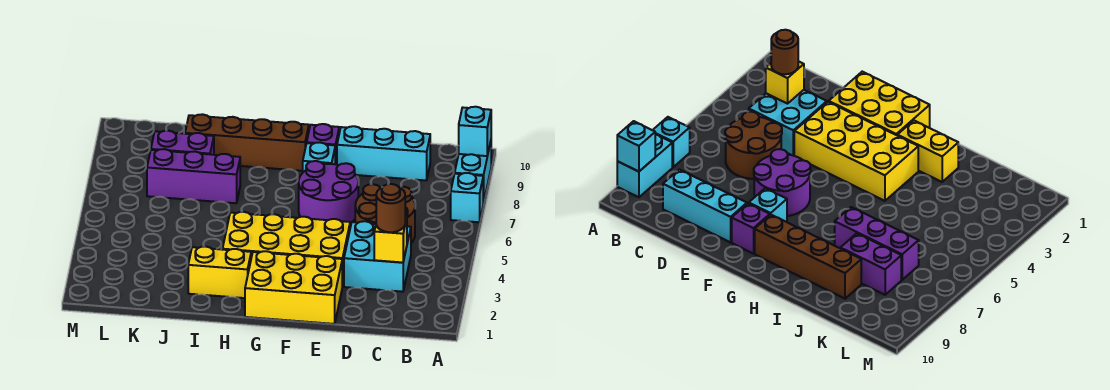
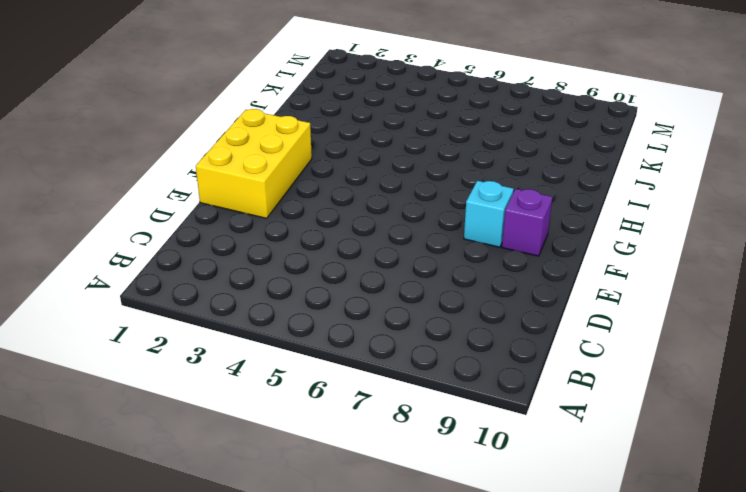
none -> cyan brick A7 level 1
none -> cyan brick A8:A9 level 1
none -> cyan brick C3:D4 level 1

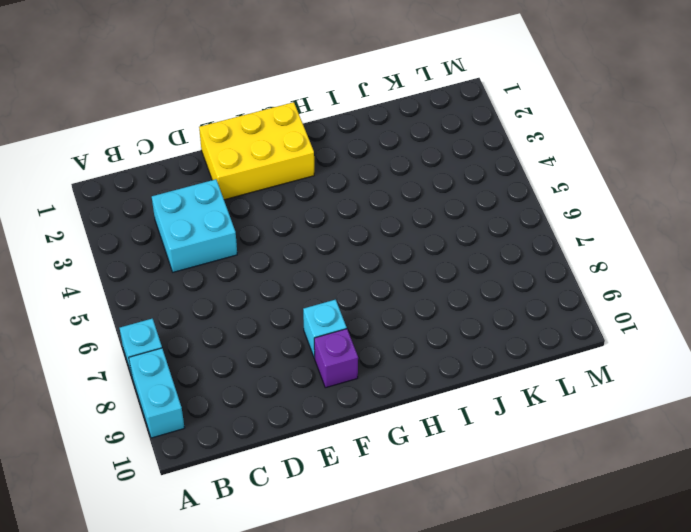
none -> brown round brick C5:D6 level 1
none -> cyan brick C9:E9 level 1
none -> yellow brick E3:H4 level 1

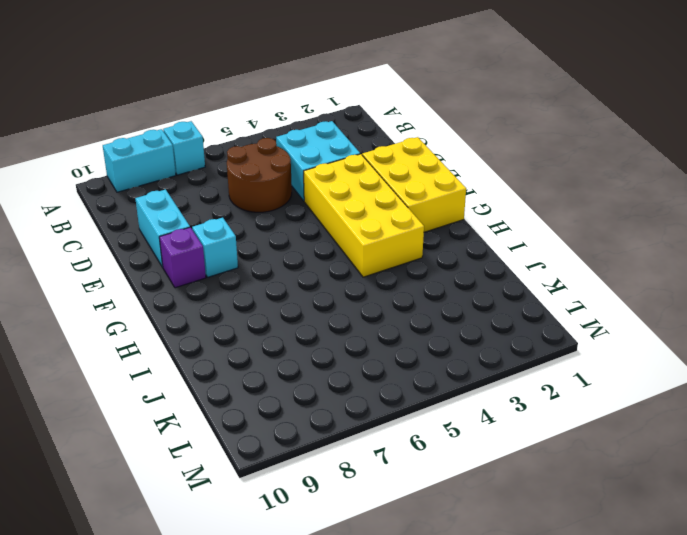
cyan brick D9:E9 level 1 -> cyan brick C9:E9 level 1
none -> purple round brick E6:F7 level 1
none -> brown brick G9:J9 level 1
none -> yellow brick H2:I2 level 1

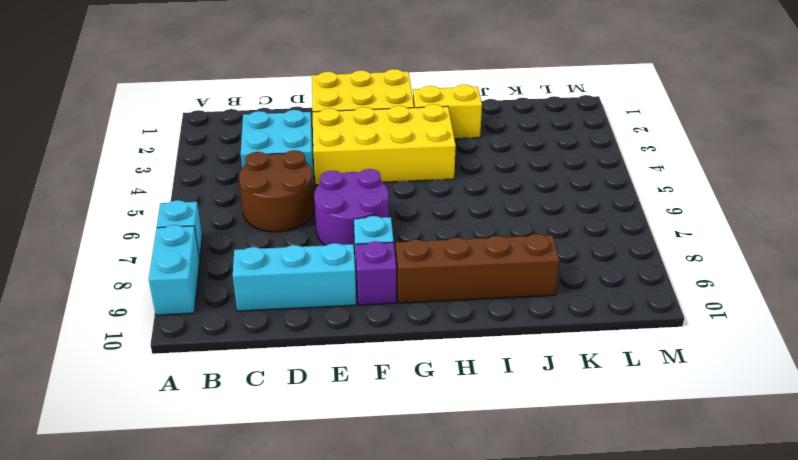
none -> purple brick I7:K7 level 1
none -> purple brick J8:K8 level 1
none -> cyan brick A9 level 2

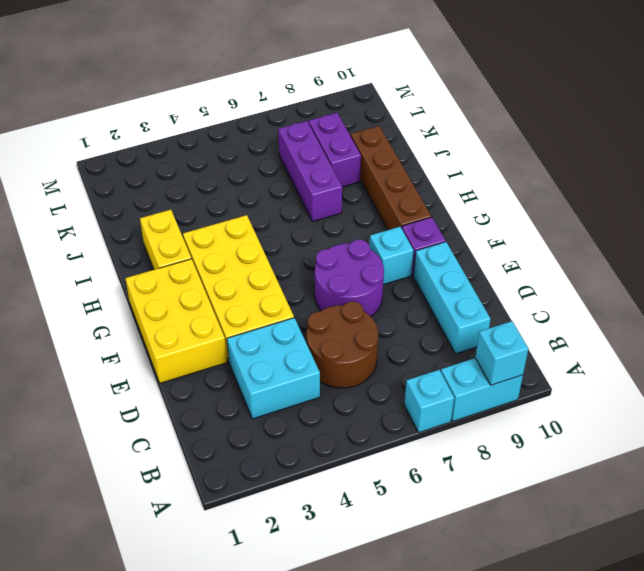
none -> yellow brick C3 level 2
none -> brown round brick C3 level 3

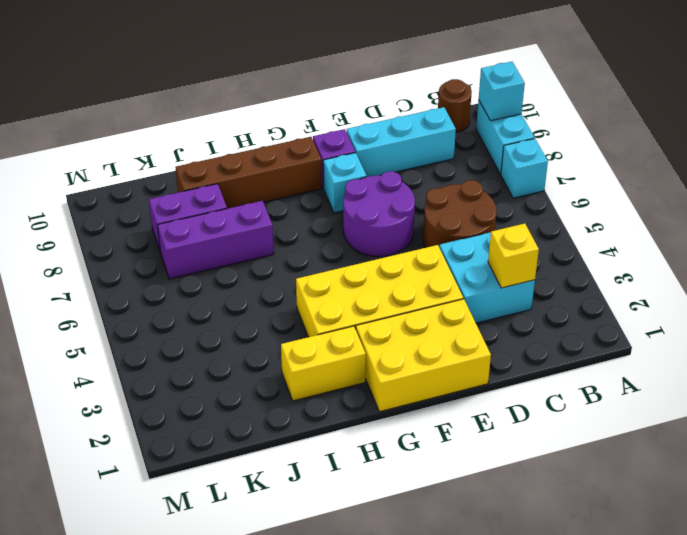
brown round brick B10 level 1 -> brown round brick C3 level 3

